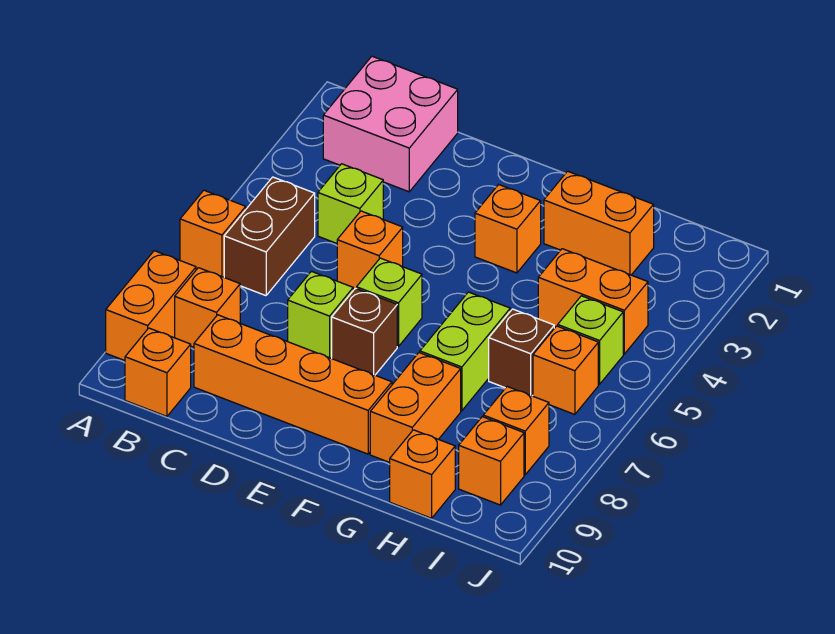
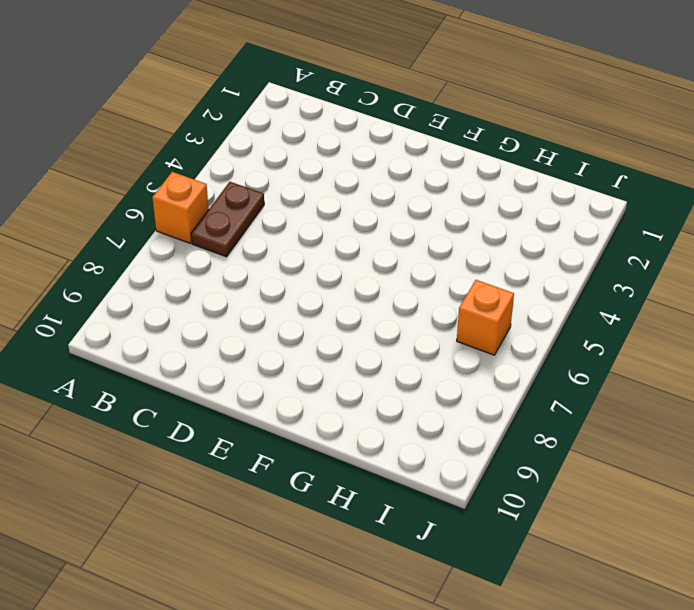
brown plate B5:B6 level 1 -> brown brick B5:B6 level 1
none -> orange brick A8:A9 level 1
none -> pink brick B1:C2 level 1
none -> orange brick B8 level 1

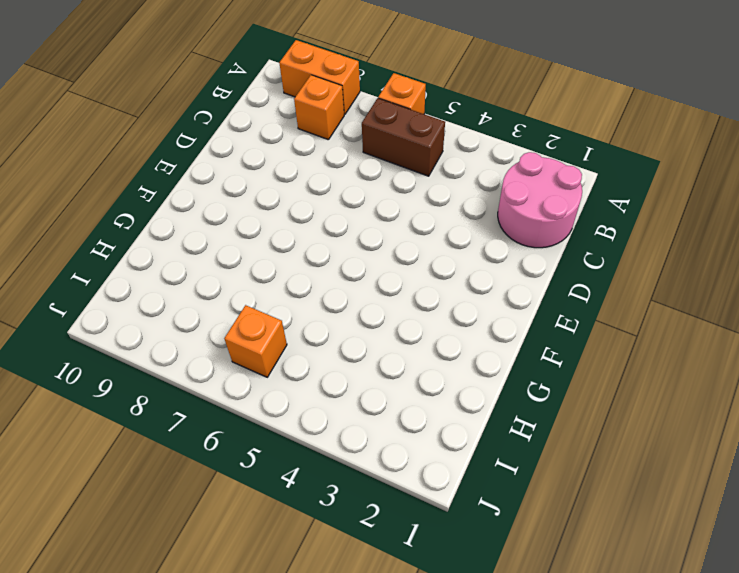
pink round brick B1:C2 level 1 -> pink brick B1:C2 level 1
none -> orange brick B10 level 1
none -> lime brick C4 level 1
none -> orange brick C9:F9 level 1

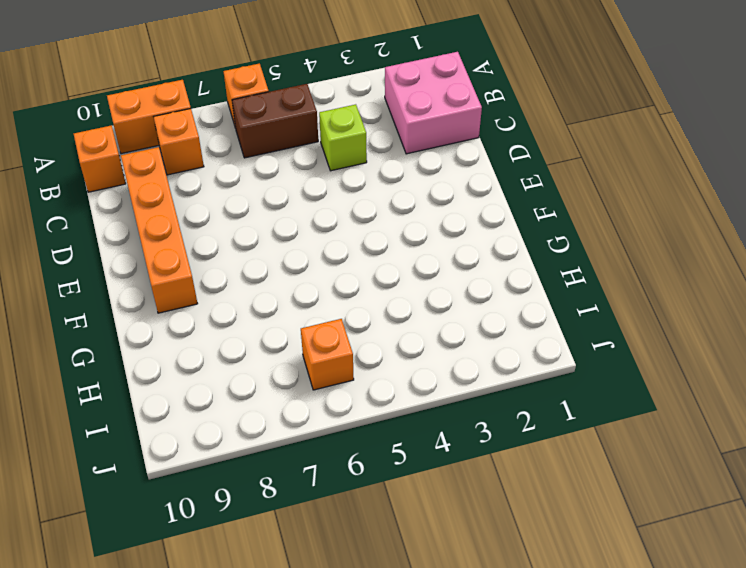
none -> orange brick D5 level 1
none -> lime brick D7 level 1
none -> lime brick E6 level 1

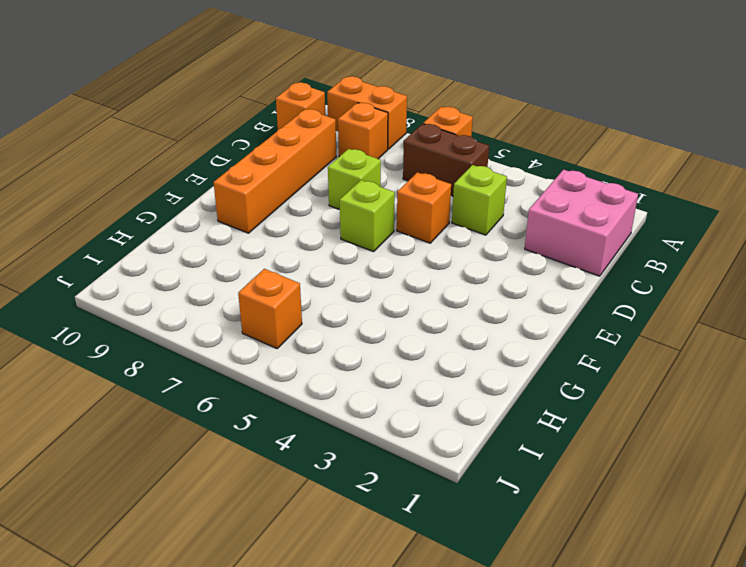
none -> brown brick E7 level 1
none -> orange brick F3 level 1
none -> orange brick G2:H2 level 1

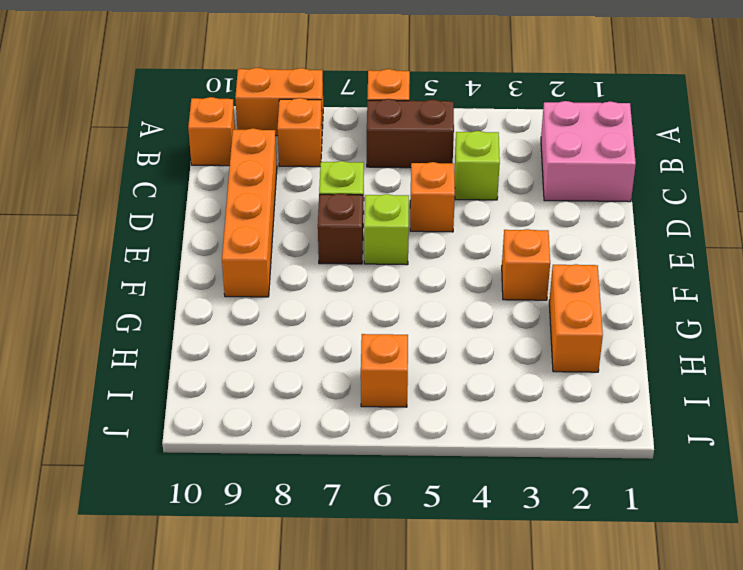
none -> lime brick G6:G7 level 1
none -> orange brick G8:G9 level 1
none -> orange brick H4:I4 level 1

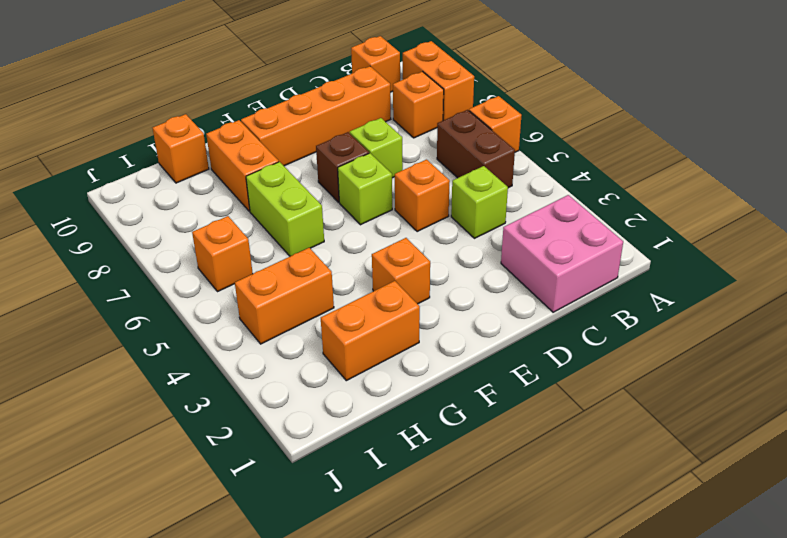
none -> brown brick H6 level 1
none -> lime brick I5 level 1
none -> orange brick I8 level 1

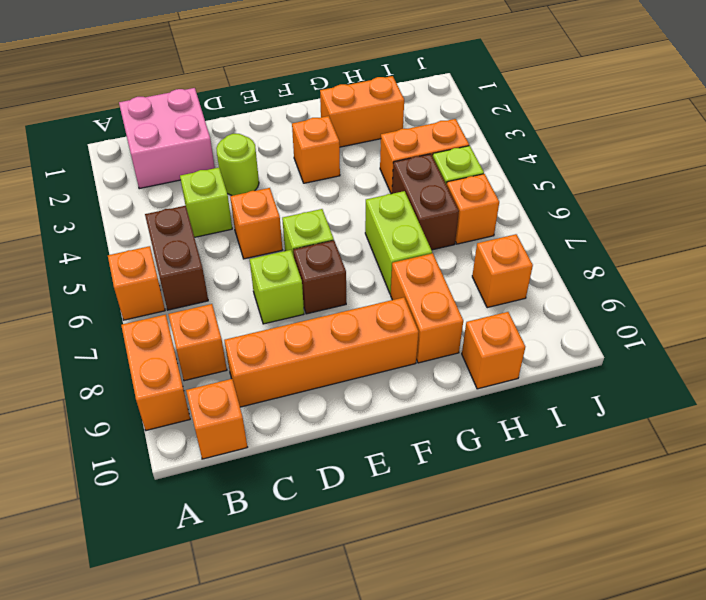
lime round brick D3 level 1 -> none
brown brick H5:H6 level 1 -> brown brick H6 level 1
none -> orange brick I9 level 1

